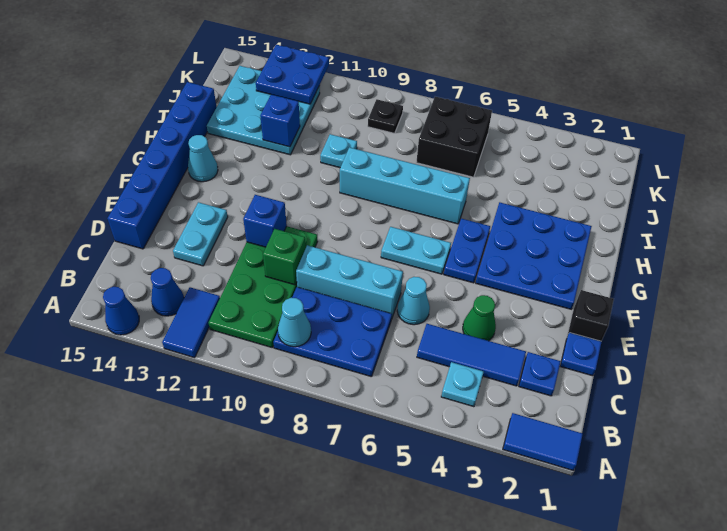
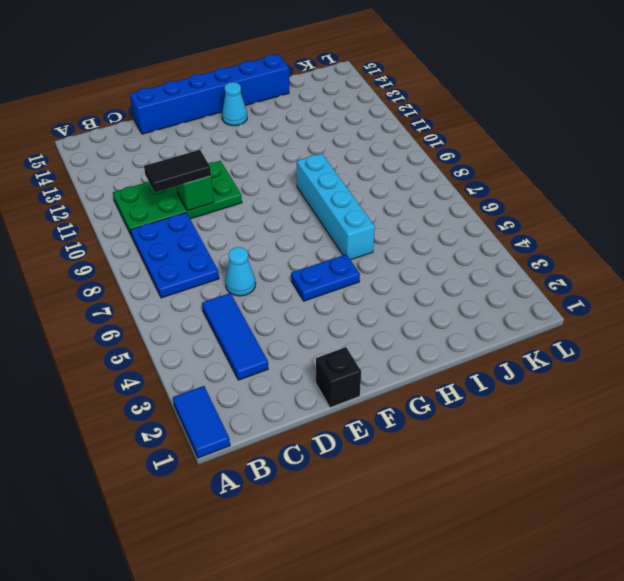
black tile C10:D10 level 3 -> none
none -> blue tile A12:B12 level 1
none -> blue cone A14 level 1
none -> cyan plate B4 level 1
none -> blue cone B13 level 1

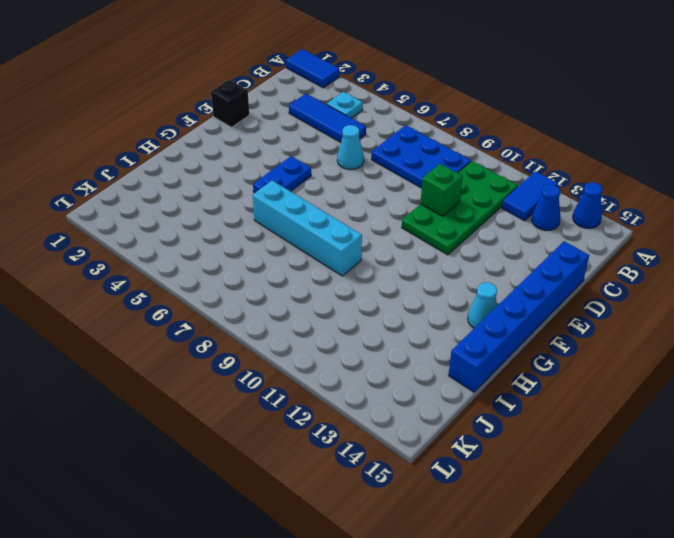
none -> blue plate C2 level 1
none -> blue plate D1 level 1
none -> green cone D4 level 1
none -> cyan brick D7:D9 level 1

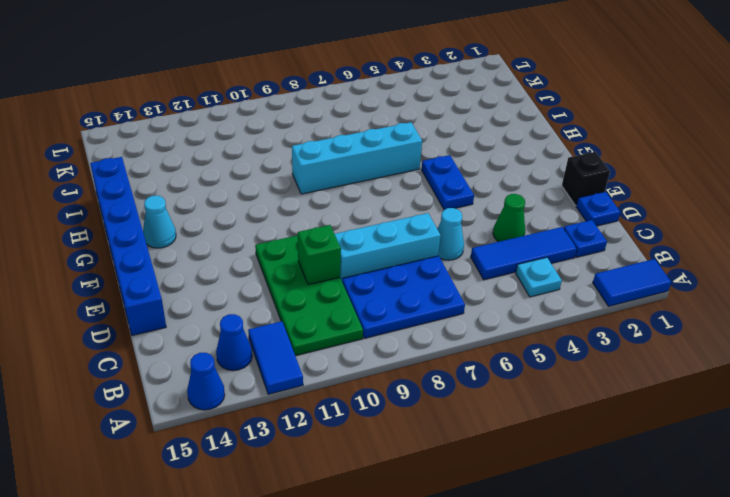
none -> cyan plate D13:E13 level 1
none -> blue plate F2:H4 level 1
none -> cyan plate F6:F7 level 1
none -> cyan plate I10 level 1

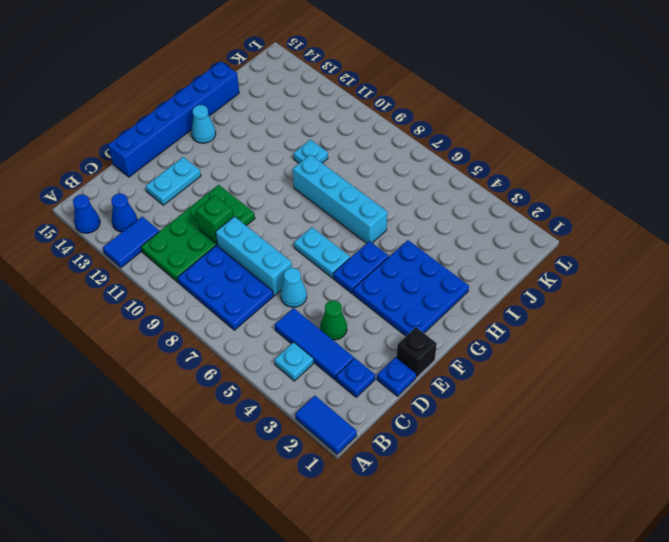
none -> cyan plate I12:K14 level 1
none -> black brick J6:K7 level 1
none -> black plate K9 level 1
none -> cyan cone B9 level 2

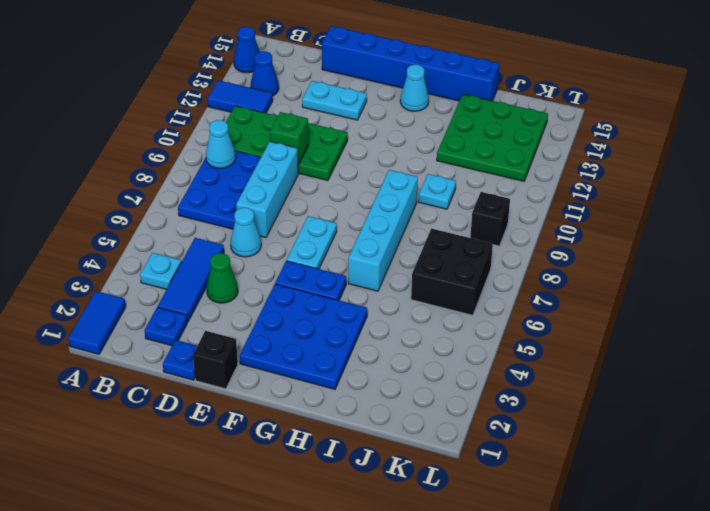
green plate I12:K14 level 1 -> cyan plate I12:K14 level 1
black brick K9 level 1 -> black plate K9 level 1
none -> blue brick E11 level 2
none -> blue brick I12 level 2
none -> blue plate K12:L13 level 2

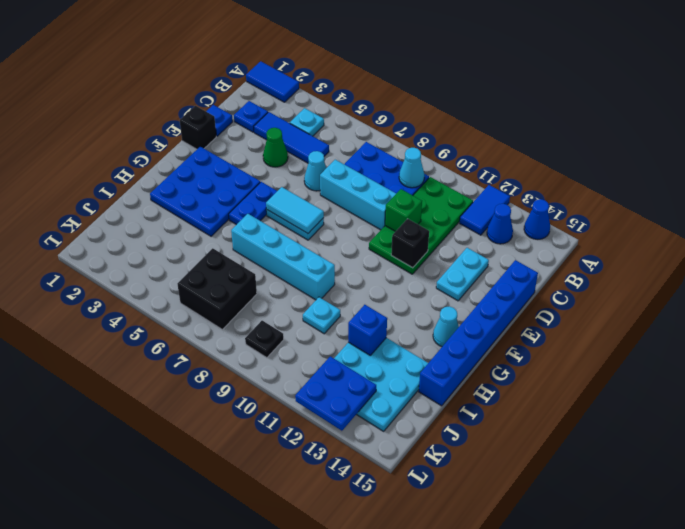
black brick E11 level 2 -> blue brick E11 level 2
cyan tile F6:F7 level 2 -> none

